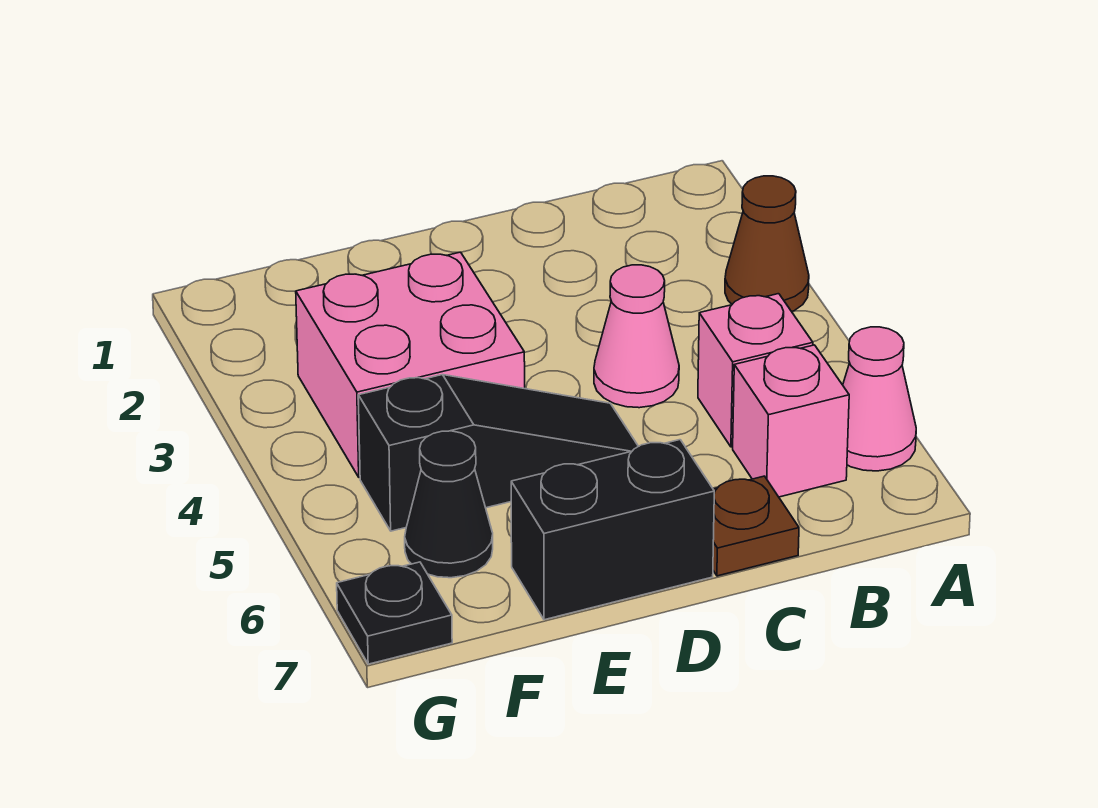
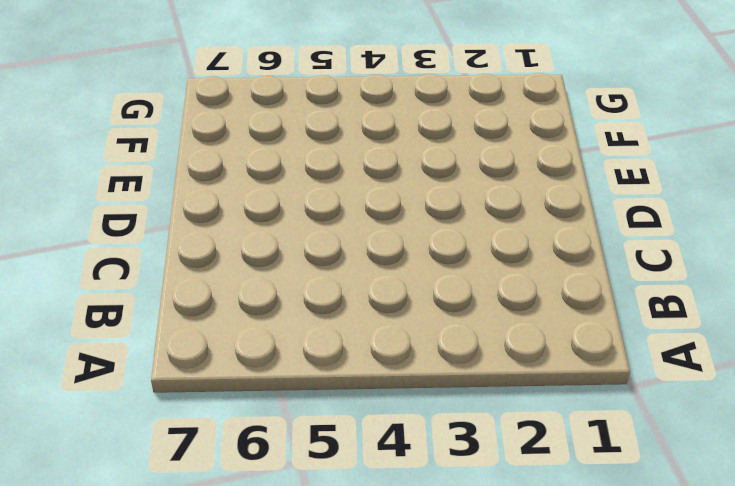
none -> brown cone A3 level 1
none -> pink cone A6 level 1

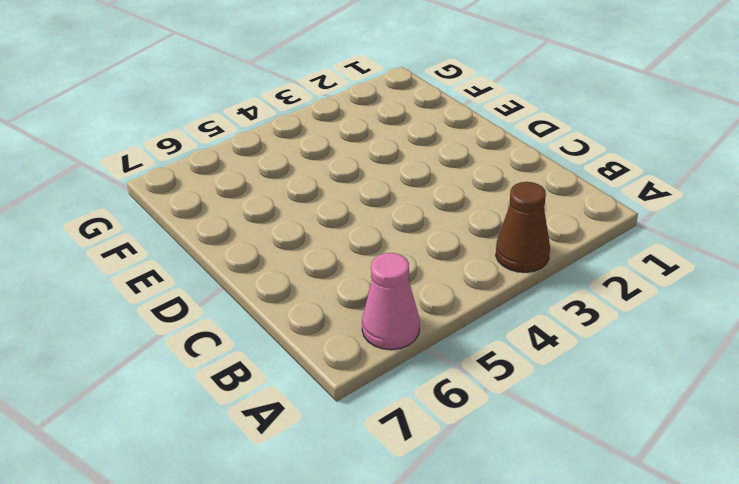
none -> pink brick B5 level 1
none -> pink brick B6 level 1

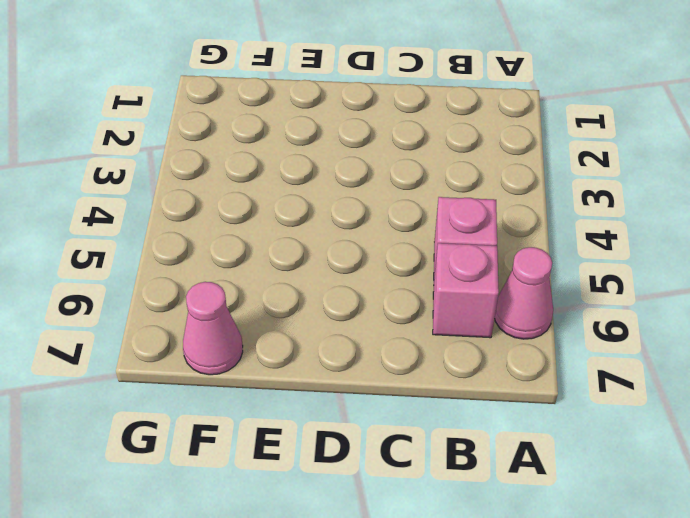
pink cone F7 level 1 -> pink cone C4 level 1
none -> brown cone A3 level 1
none -> brown plate C7 level 1

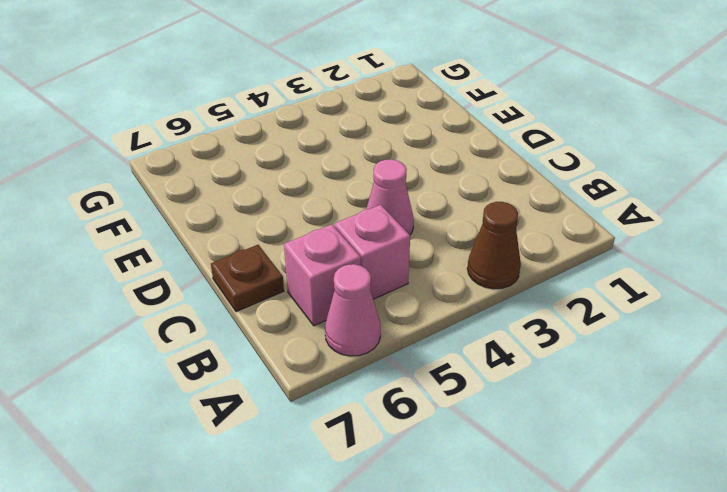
none -> black slope D5:F5 level 1 top F
none -> black brick D7:E7 level 1

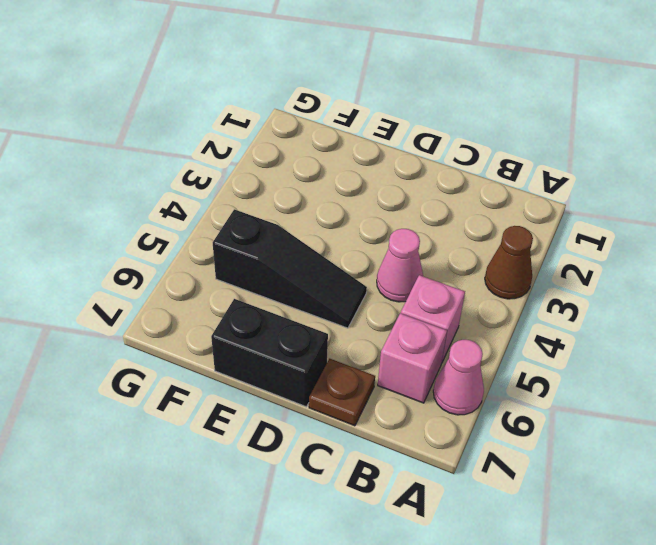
none -> pink brick E3:F4 level 1
none -> black cone F6 level 1

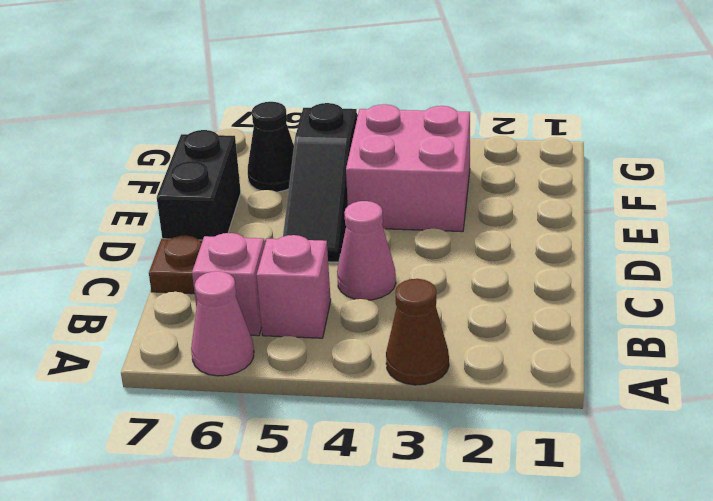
none -> black plate G7 level 1

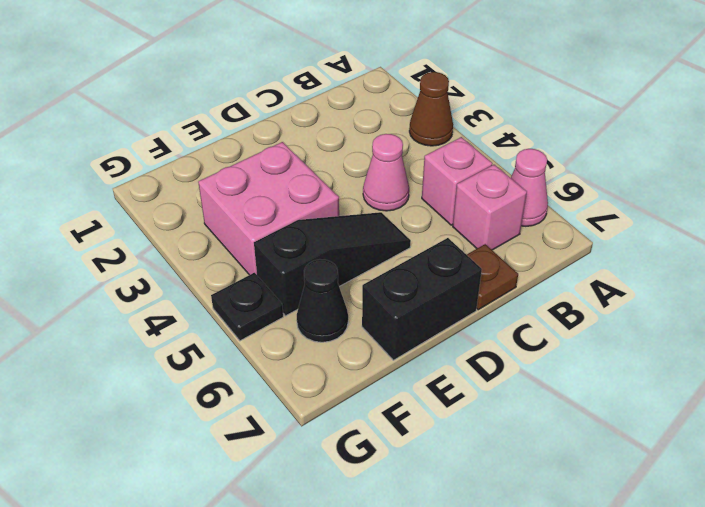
black plate G5 level 1 -> black plate G7 level 1

